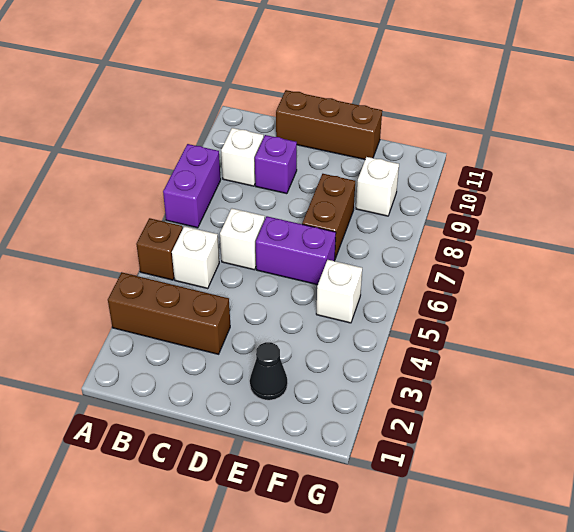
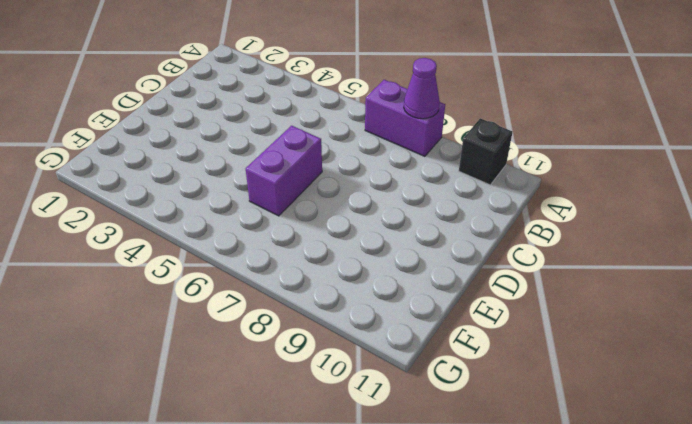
purple cone A8 level 2 -> none
black brick A10 level 1 -> none
none -> brown brick A3:C3 level 1
none -> brown brick A5 level 1
none -> white brick B5 level 1

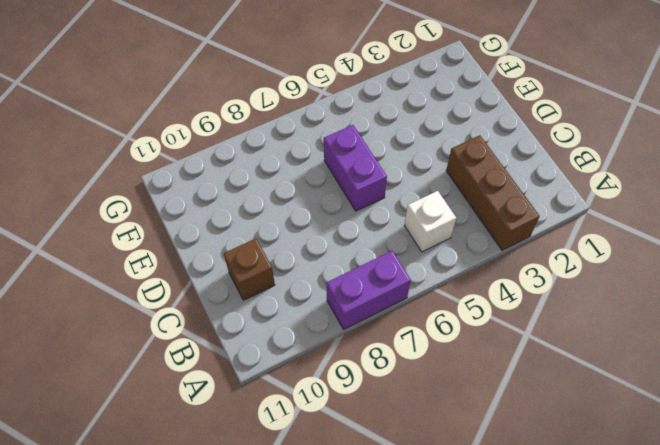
brown brick C10 level 1 -> brown brick A5 level 1
none -> white brick B9 level 1
none -> white brick C6 level 1
none -> purple brick C9 level 1

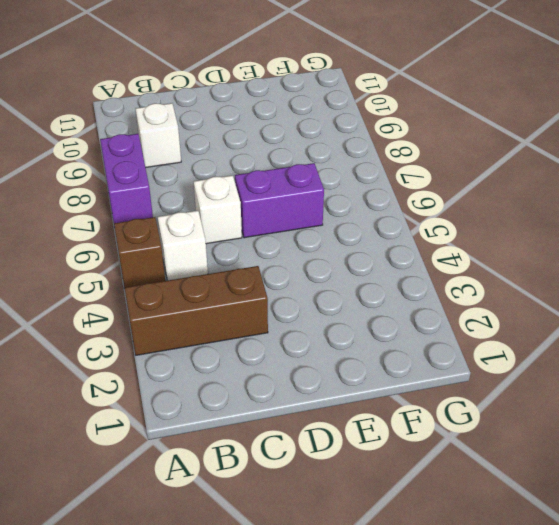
none -> purple brick C9 level 1
none -> brown brick C11:E11 level 1
none -> black cone E2 level 1

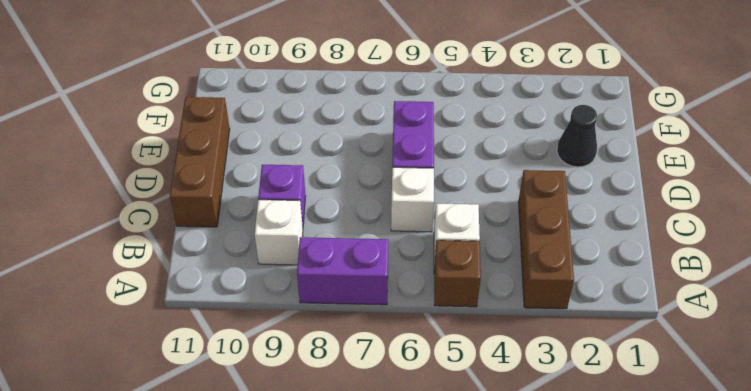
none -> brown brick E7:E8 level 1
none -> white brick F5 level 1
none -> white brick F9 level 1

